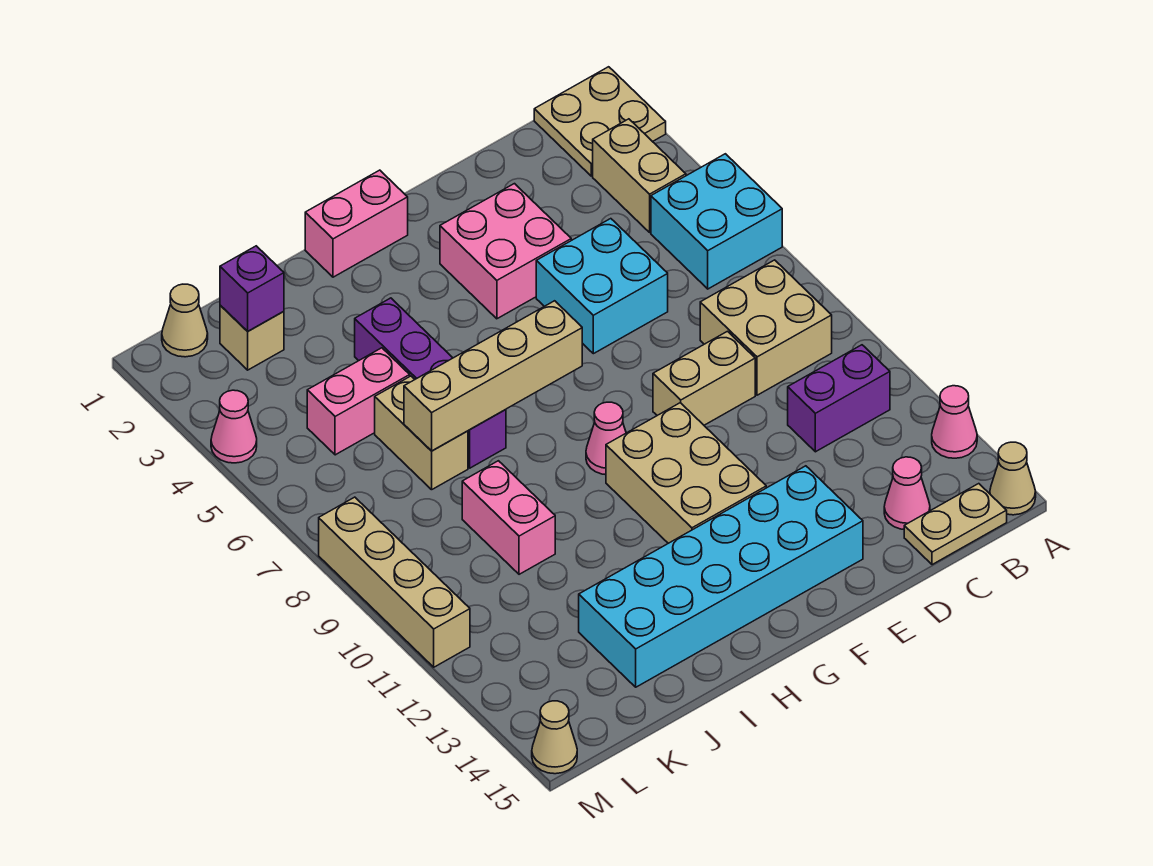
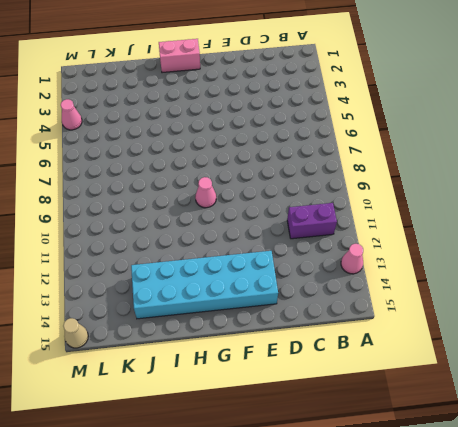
none -> tan plate A1:B2 level 1
none -> cyan brick A5:B6 level 1
none -> tan cone A15 level 1

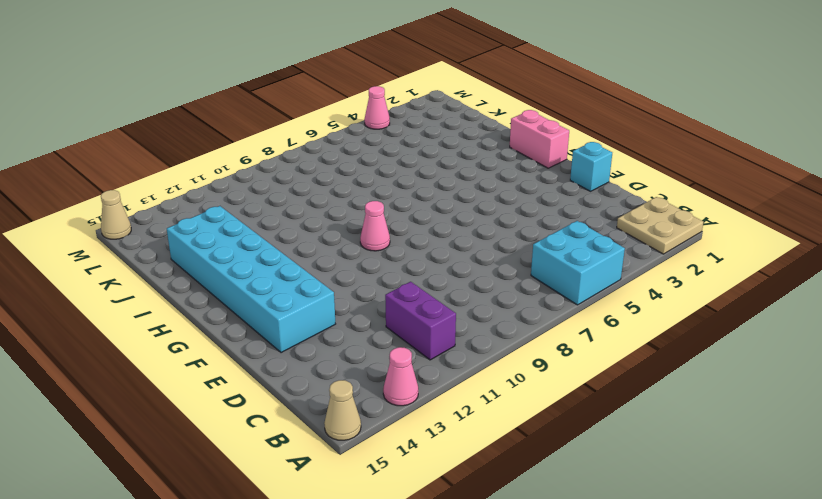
cyan brick E1 level 1 -> none
none -> tan brick B3:B4 level 1
none -> tan brick B8:C9 level 1
none -> tan plate B15:C15 level 1

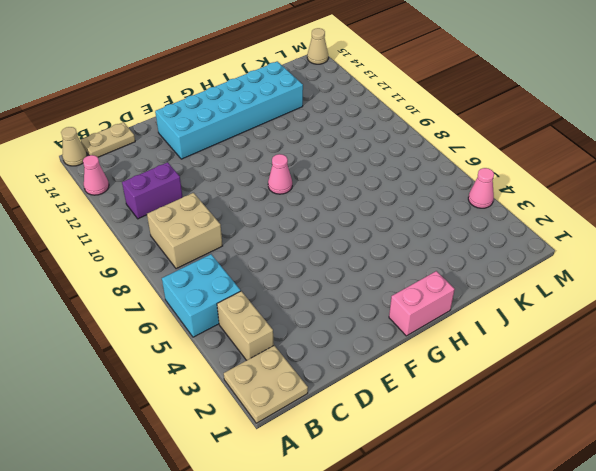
none -> pink cone C14 level 1
none -> cyan brick D5:E6 level 1
none -> tan brick D9:E9 level 1

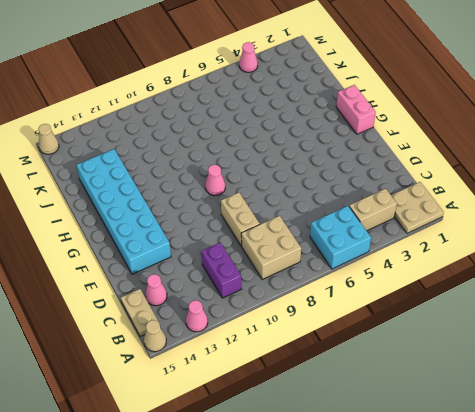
none -> cyan brick D5:E6 level 1
none -> pink brick E3:F4 level 1
none -> tan brick F10:G12 level 1

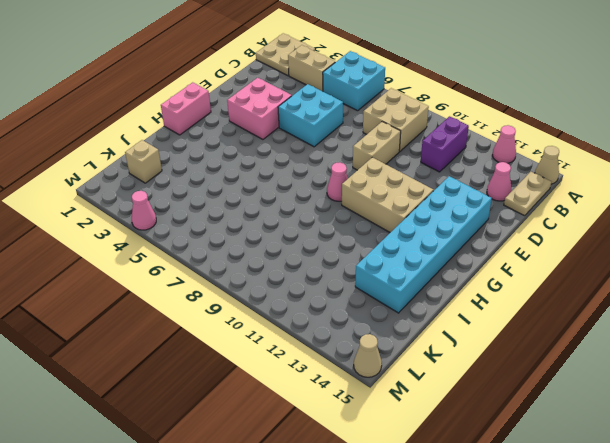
none -> purple brick I4:I7 level 1
none -> pink brick J5:K5 level 1
none -> tan brick J6:J7 level 1

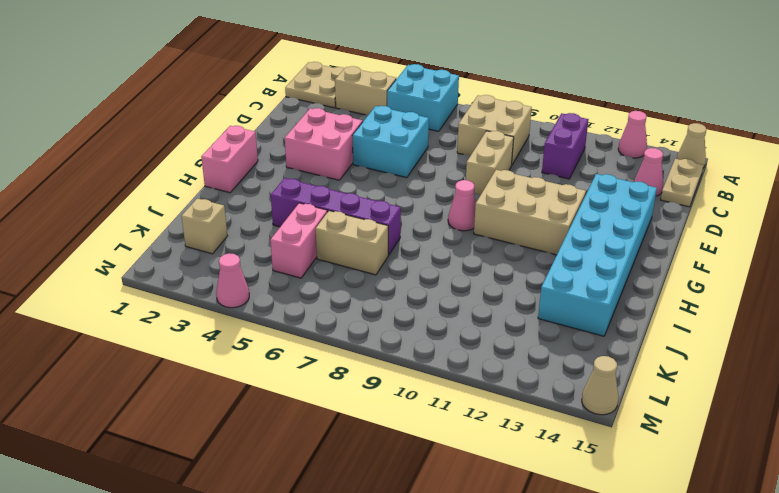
none -> pink brick J9:J10 level 1
none -> tan cone L1 level 1
none -> tan brick M8:M11 level 1

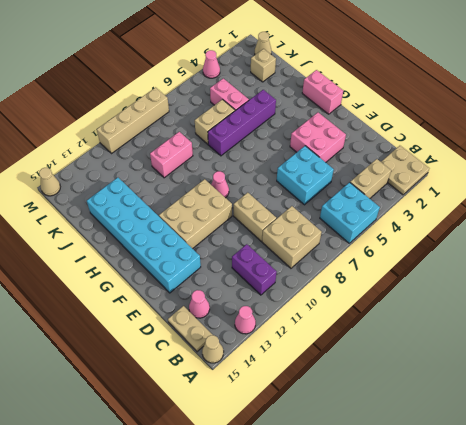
none -> tan brick G7:J7 level 2
none -> purple brick K2 level 2

